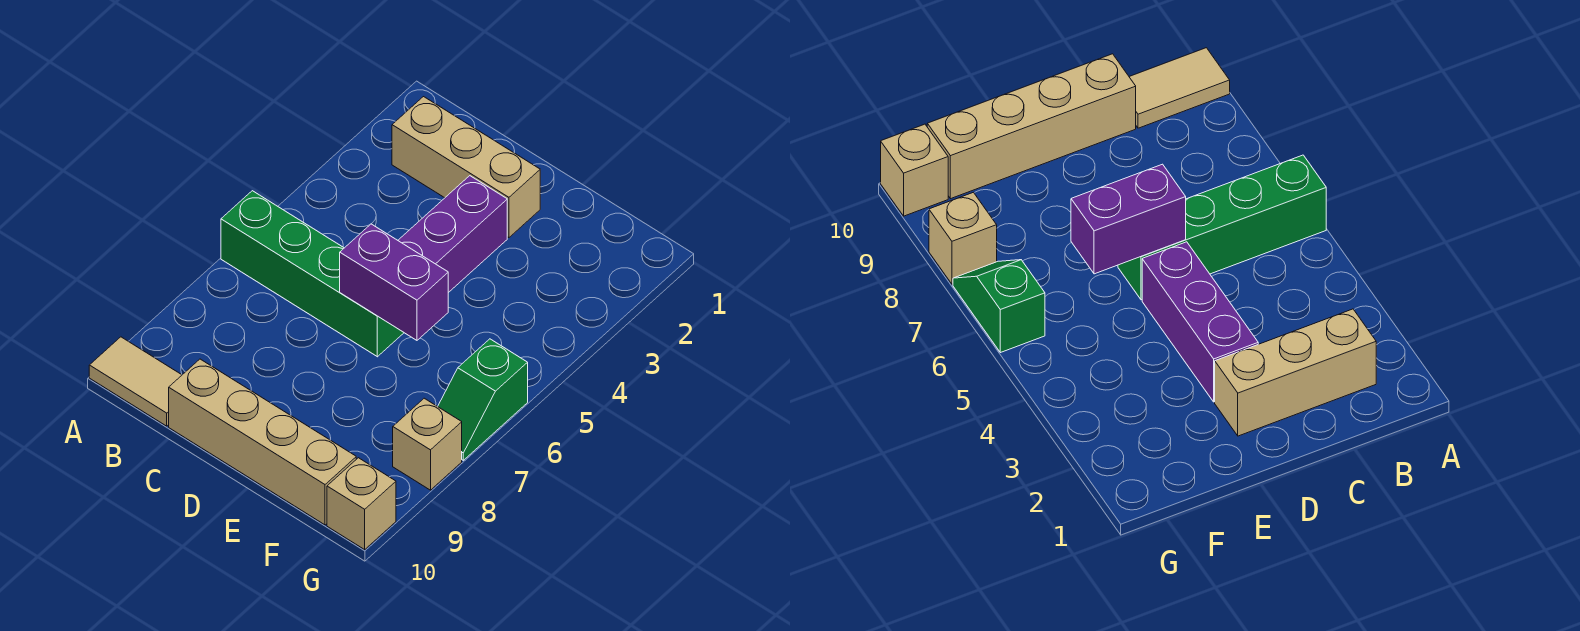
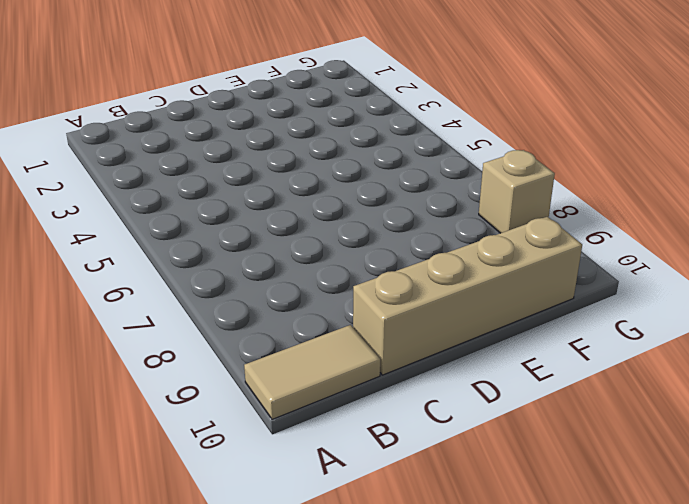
none -> green brick A6:D6 level 1
none -> tan brick B2:D2 level 1

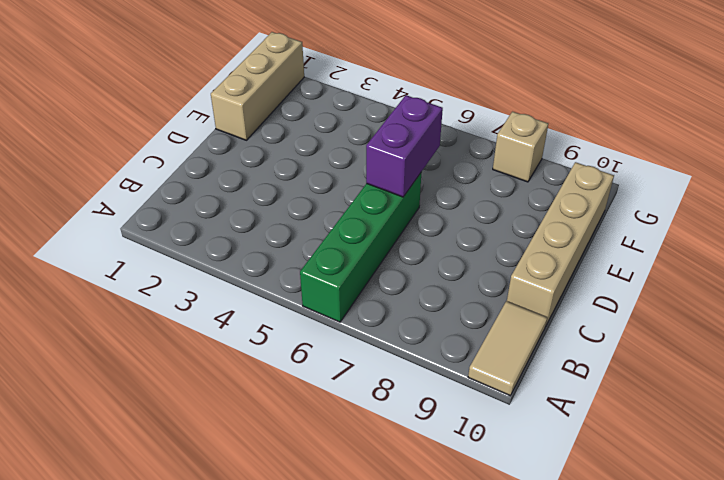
tan brick E1:G1 level 1 -> tan brick B2:D2 level 1
none -> purple brick D3:D5 level 1
none -> green slope G6:G7 level 1 top 6

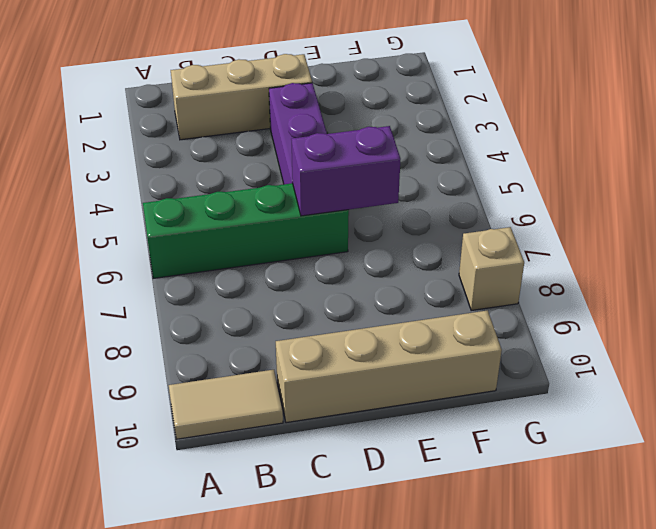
none -> green slope G6:G7 level 1 top 6
none -> tan brick G10 level 1

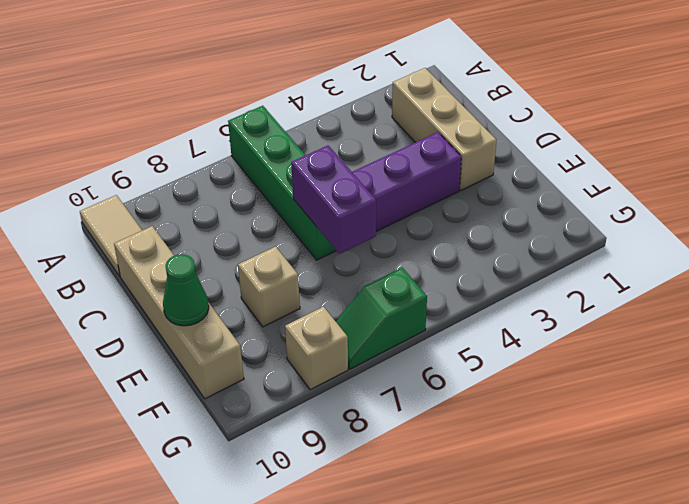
tan brick E8 level 1 -> tan brick G10 level 1
green cone E10 level 2 -> none

